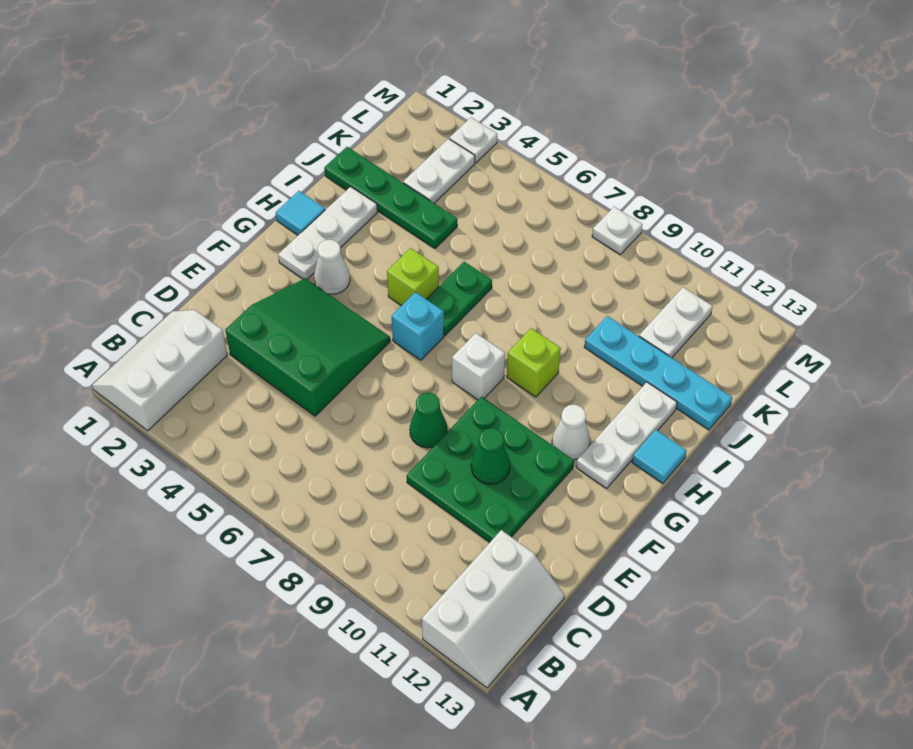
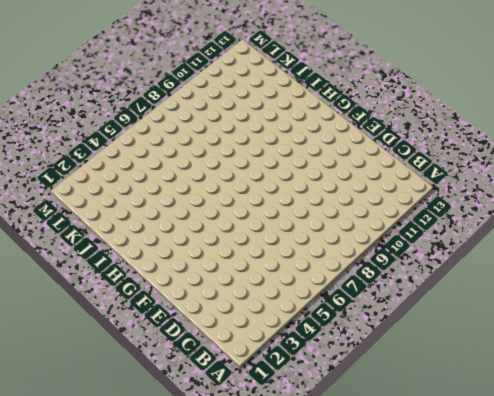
none -> white slope A1:C2 level 1 top 2
none -> white slope A12:C13 level 1 top 12
none -> green slope D3:F5 level 1 top D

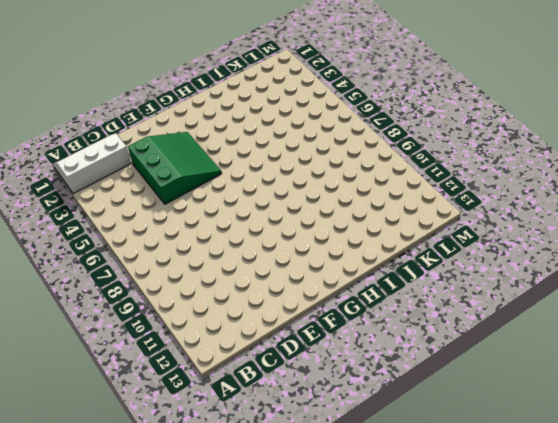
none -> white slope A12:C13 level 1 top 12
none -> green plate D9:F11 level 1
none -> green cone E8 level 1

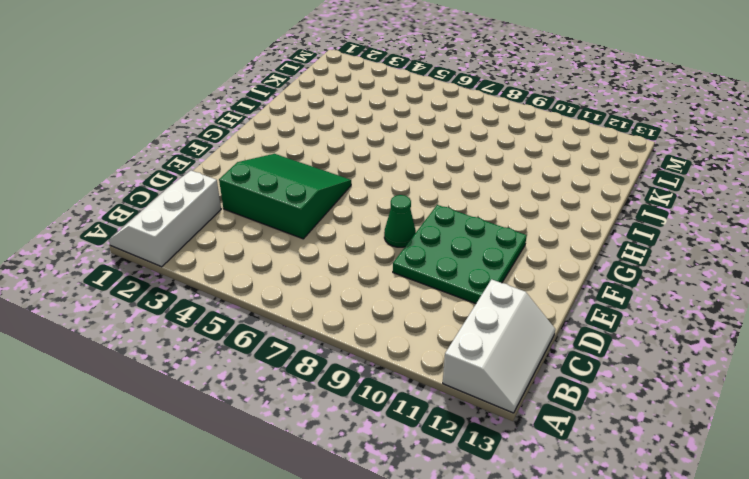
none -> white plate G2:I2 level 1
none -> white cone G3 level 1
none -> cyan brick G6 level 1

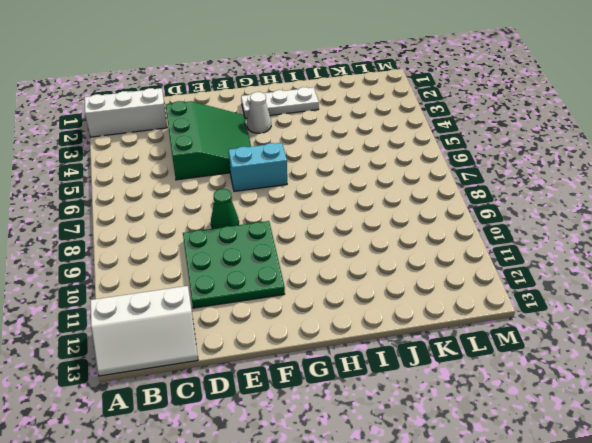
cyan brick F6:G6 level 1 -> cyan brick G6 level 1
none -> white brick G8 level 1
none -> white cone G11 level 1
none -> white plate G12:I12 level 1

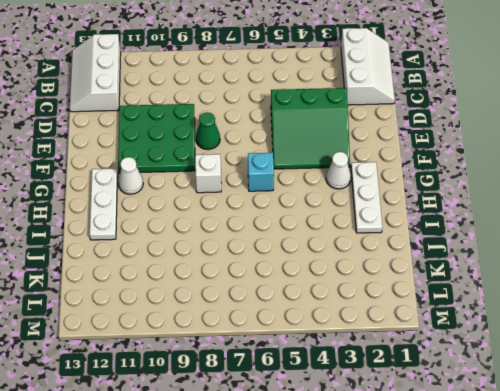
none -> cyan tile H1 level 1
none -> lime brick H5 level 1
none -> green plate H6:I6 level 1

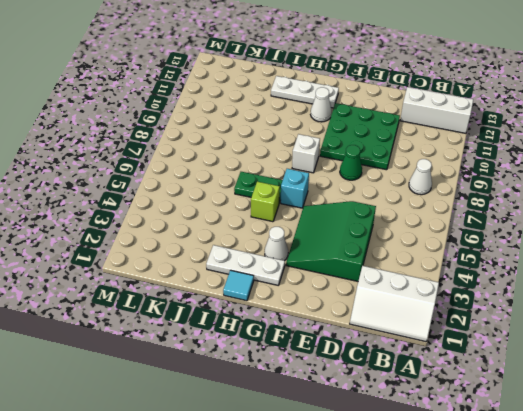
white cone B8 level 1 -> none
none -> lime brick H9 level 1
none -> cyan tile H13 level 1
none -> green plate J1:J4 level 1

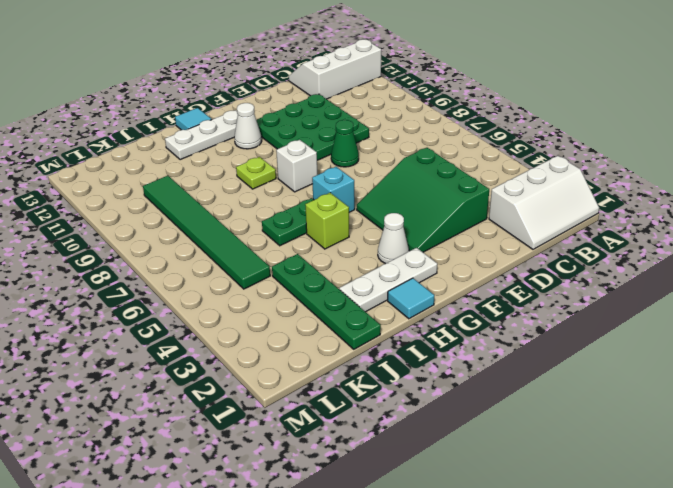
lime plate H9 level 1 -> lime brick H9 level 1
green tile K5:K10 level 1 -> none
none -> cyan plate J10:J13 level 1
none -> white plate K3:L3 level 1
none -> white plate K11:L11 level 1

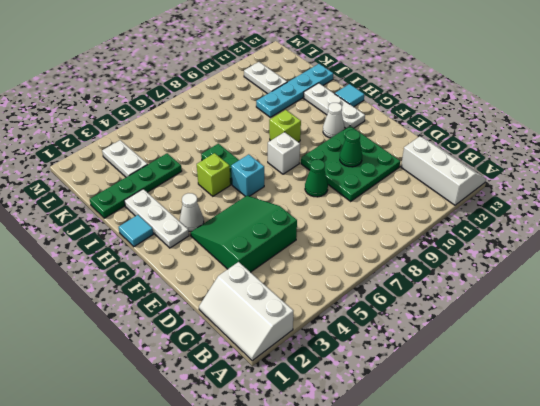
none -> white plate M3 level 1
none -> white plate M8 level 1

